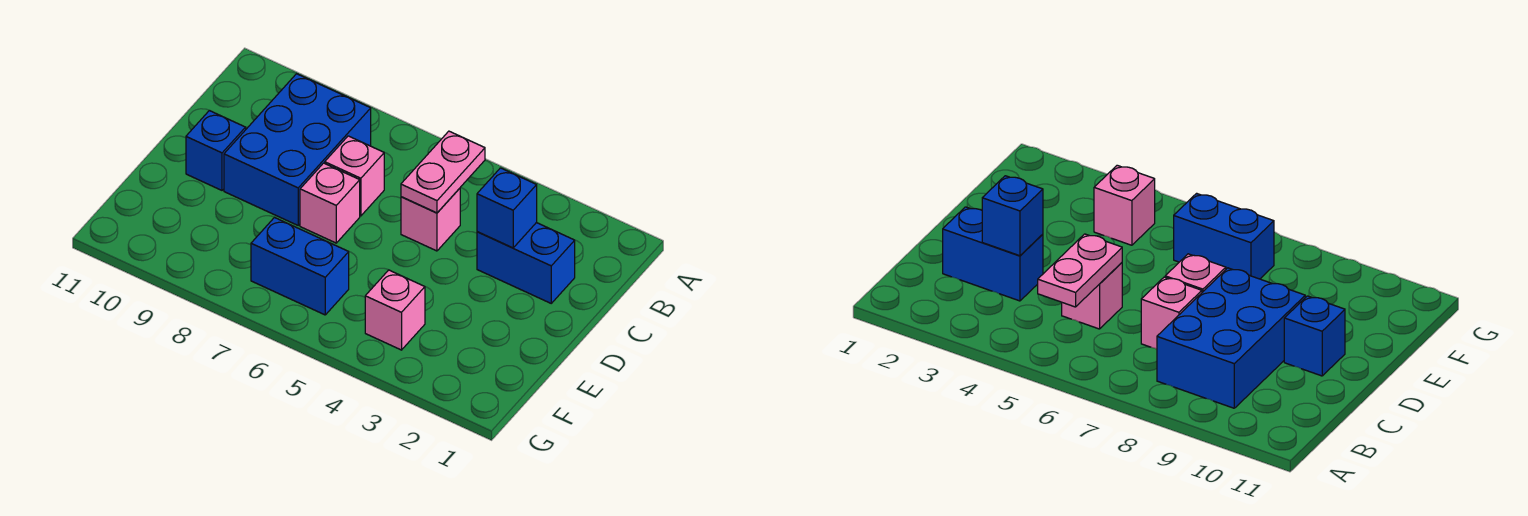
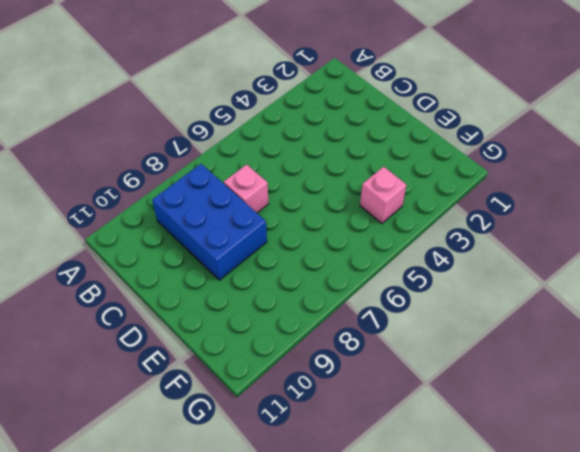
none -> blue brick C2:C3 level 1
none -> pink brick C5 level 1

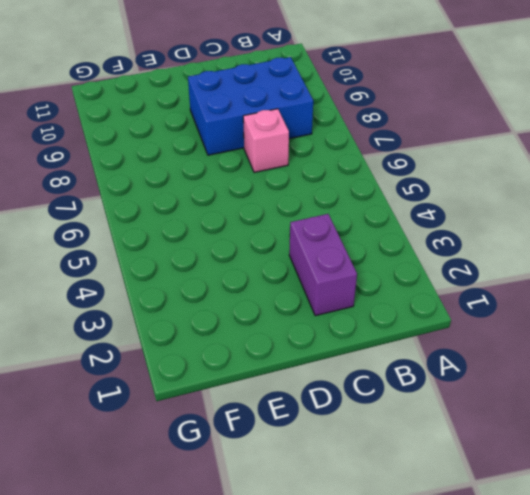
purple brick C2:C3 level 1 -> blue brick C2:C3 level 1
none -> pink brick C5 level 1
none -> pink brick D7 level 1

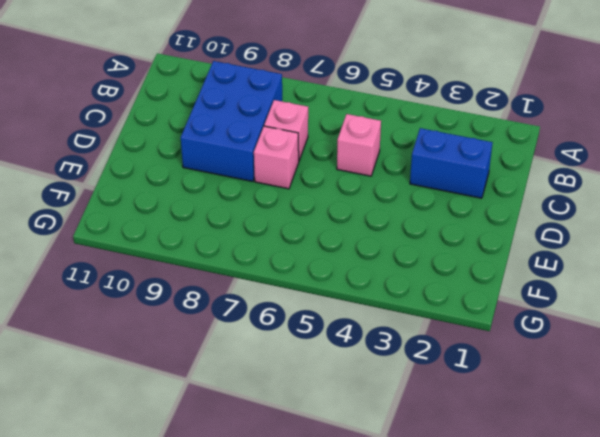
none -> blue brick D10 level 1
none -> pink brick F4 level 1

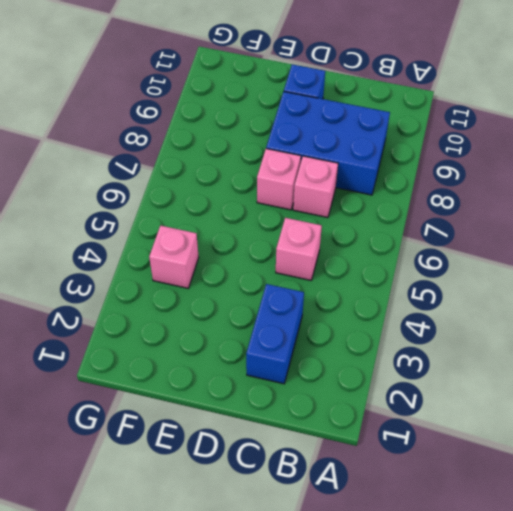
none -> blue brick F6:F7 level 1
none -> pink plate B5:C5 level 2

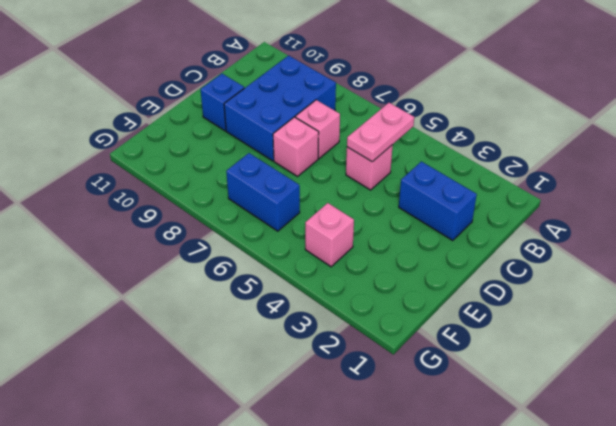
none -> blue brick C3 level 2

